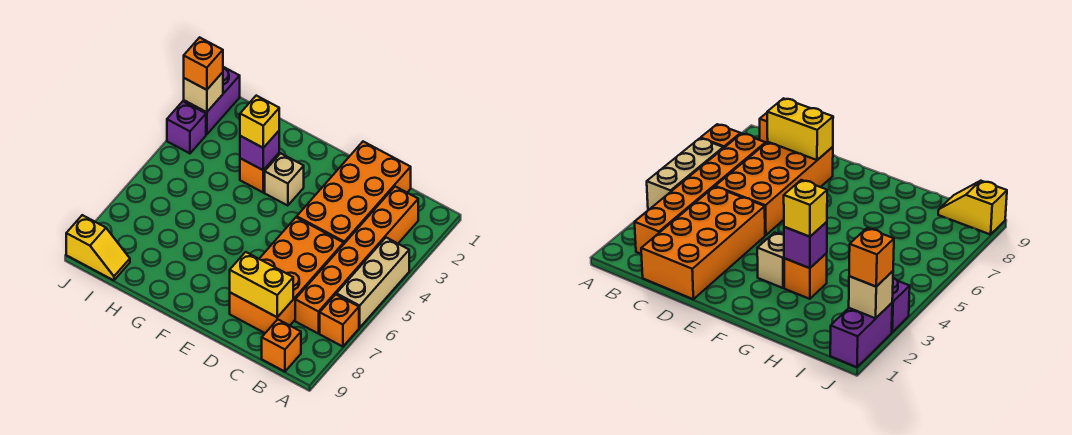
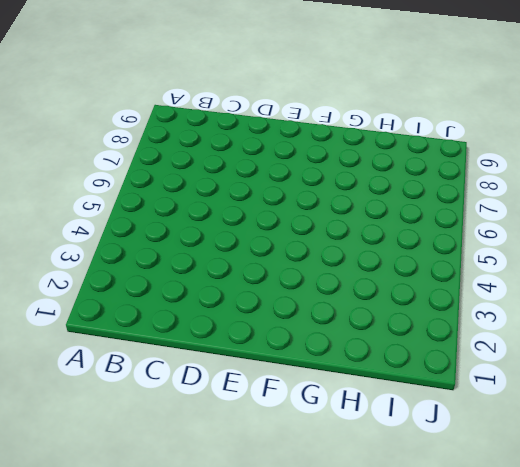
none -> tan brick A4:A6 level 1
none -> orange brick A7 level 1
none -> orange brick B2:B7 level 1

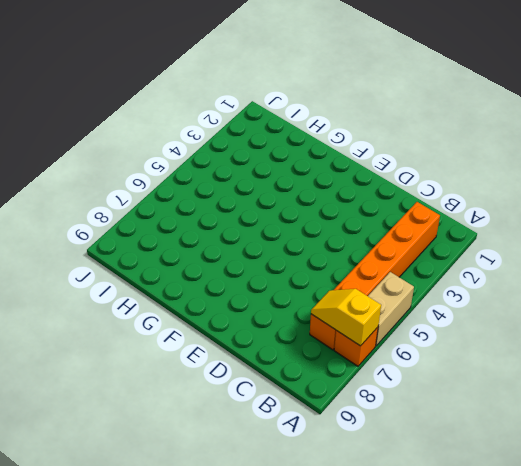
tan brick A5:A6 level 1 -> tan brick A4:A6 level 1
yellow slope A7:B7 level 2 top A -> yellow slope I9:J9 level 1 top J
none -> orange brick B9 level 1
none -> orange brick C1:D4 level 1
none -> orange brick C5:D8 level 1

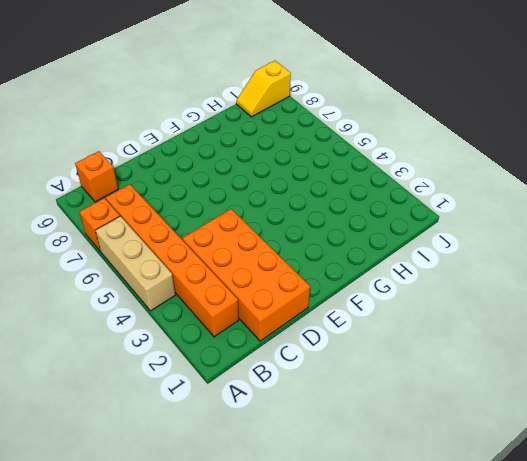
none -> orange brick C5:D8 level 1
none -> tan brick F3 level 1
none -> orange brick G3 level 1

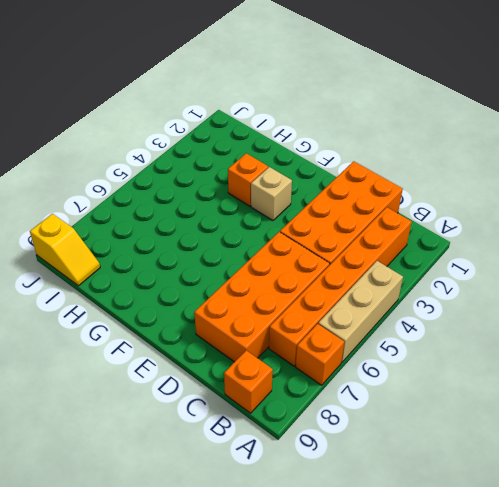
none -> purple brick J1:J2 level 1
none -> purple brick J3 level 1
none -> yellow brick C8:D8 level 2

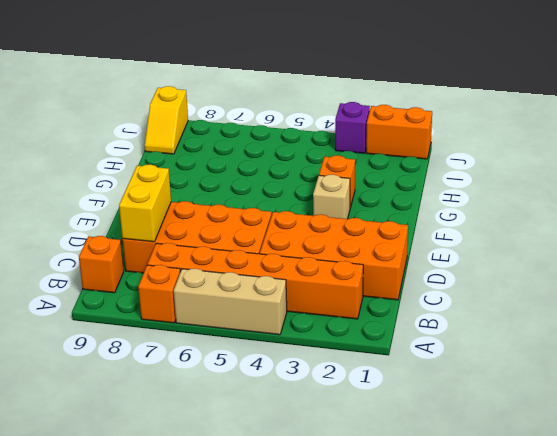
orange brick J1:J2 level 1 -> purple brick J1:J2 level 1
none -> purple brick G3 level 2
none -> tan brick J2 level 2
none -> yellow brick G3 level 3

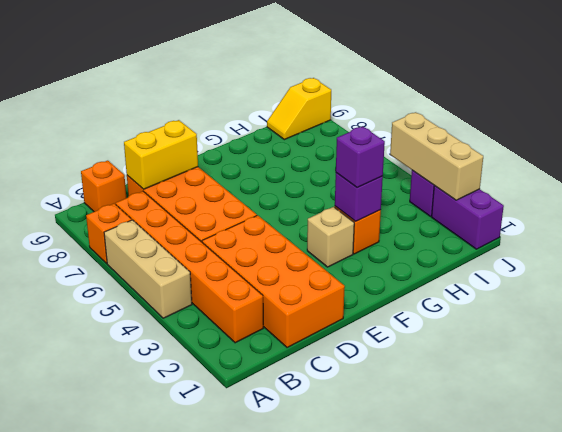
purple brick G3 level 3 -> yellow brick G3 level 3
tan brick J2:J4 level 2 -> tan brick J2 level 2
none -> orange brick J2 level 3

